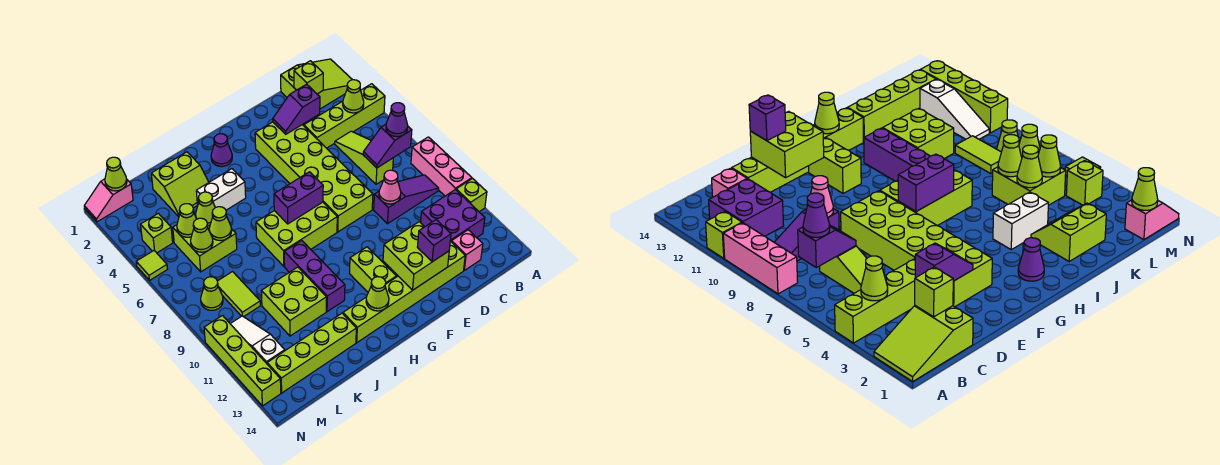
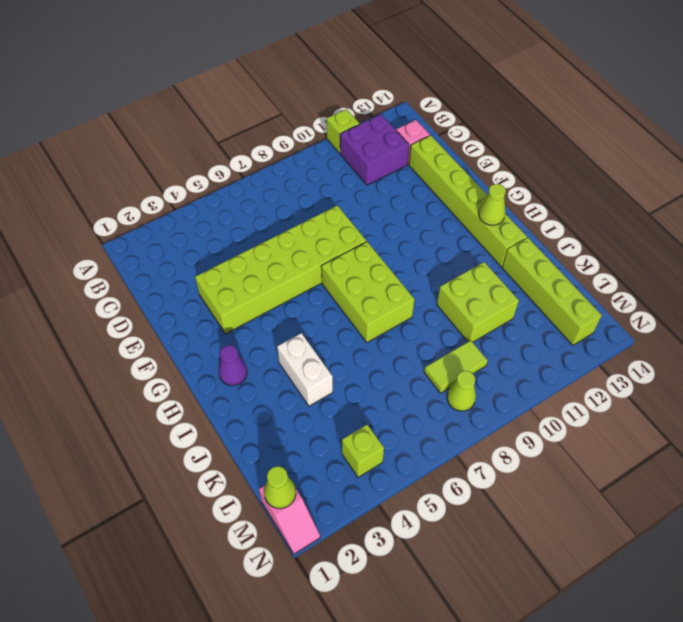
none -> lime slope A1:C2 level 1 top C
none -> lime brick A4:D4 level 1
none -> pink brick A8:A10 level 1
none -> purple slope B9:D9 level 1 top D

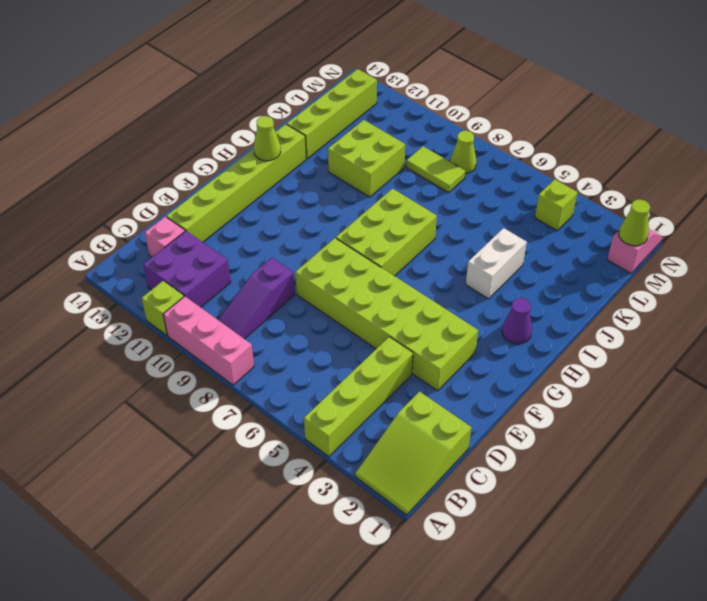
none -> lime slope C5:C7 level 1 top 7
none -> lime brick G11:G12 level 1
none -> purple brick I9:I11 level 1
none -> lime slope J2:K3 level 1 top 2

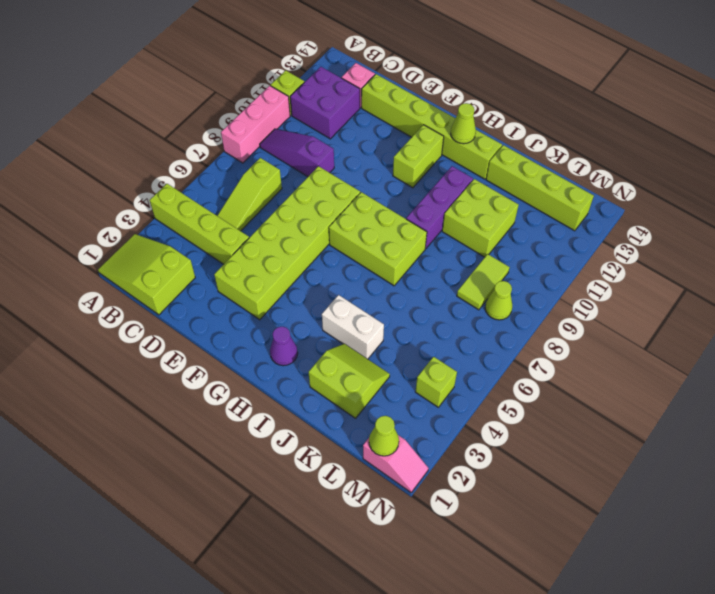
none -> lime brick K5:L6 level 1
none -> white slope M10:M12 level 1 top 12
none -> lime tile N5 level 1
none -> lime brick N10:N13 level 1

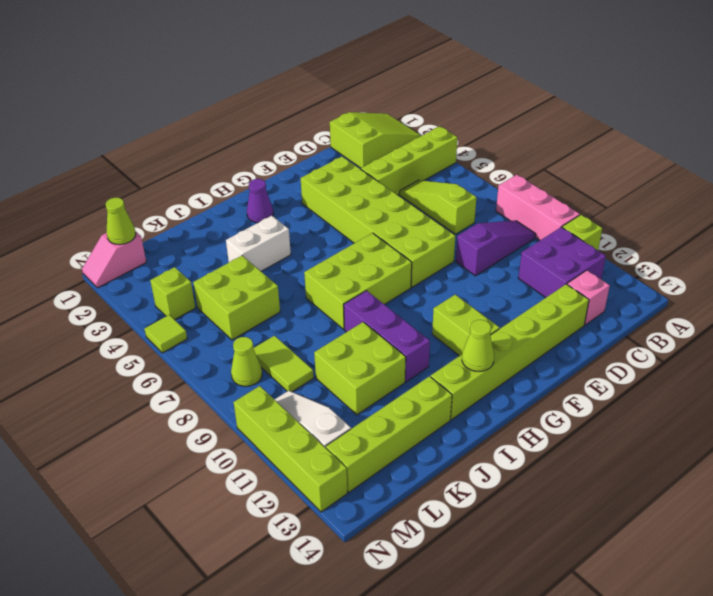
none -> lime slope J2:K3 level 1 top 2
none -> lime cone B4 level 2
none -> purple slope B7:C7 level 2 top B
none -> lime brick C2 level 2

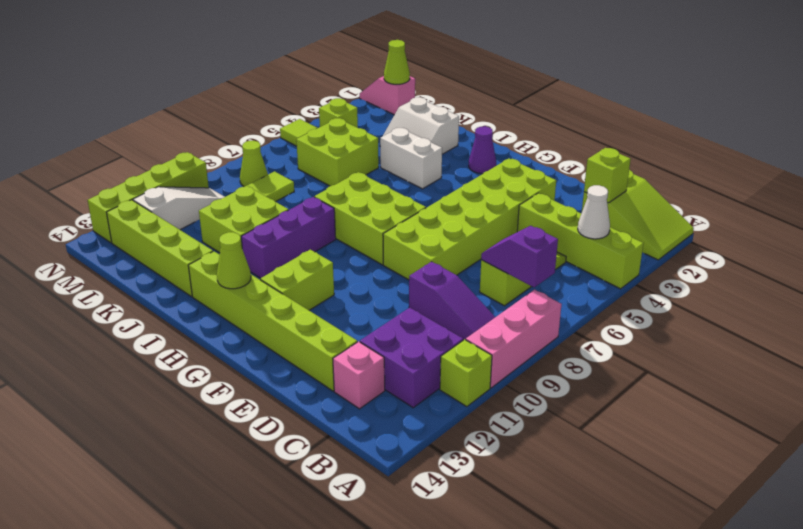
white cone B4 level 2 -> lime cone B4 level 2
white slope J2:K3 level 1 top 2 -> lime slope J2:K3 level 1 top 2
none -> purple slope D3:E3 level 2 top D
none -> pink cone D9 level 2
none -> lime brick E12:F13 level 2
none -> purple brick G7:H7 level 2

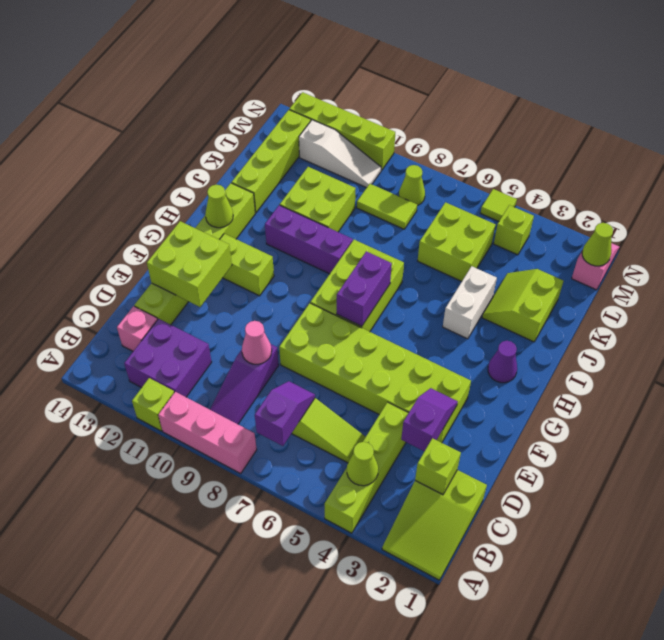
none -> lime cone K5 level 2
none -> lime cone K6 level 2
none -> lime cone L5 level 2
none -> lime cone L6 level 2

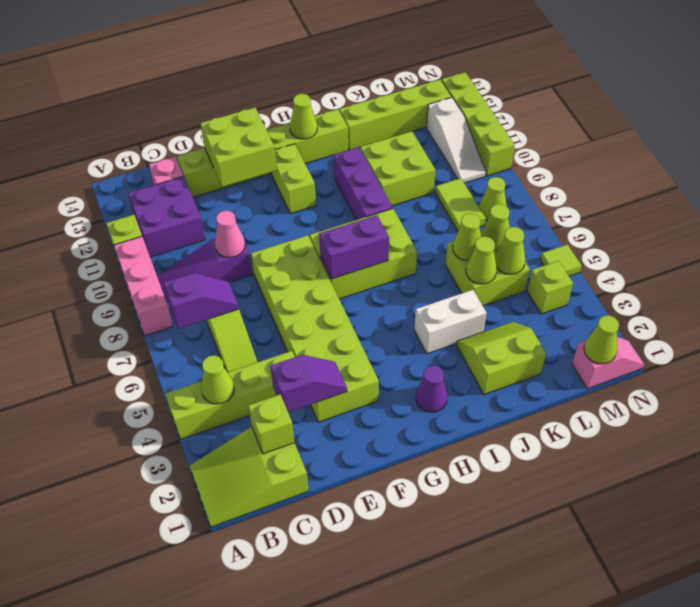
none -> purple cone B7 level 3
none -> purple brick E13 level 3

